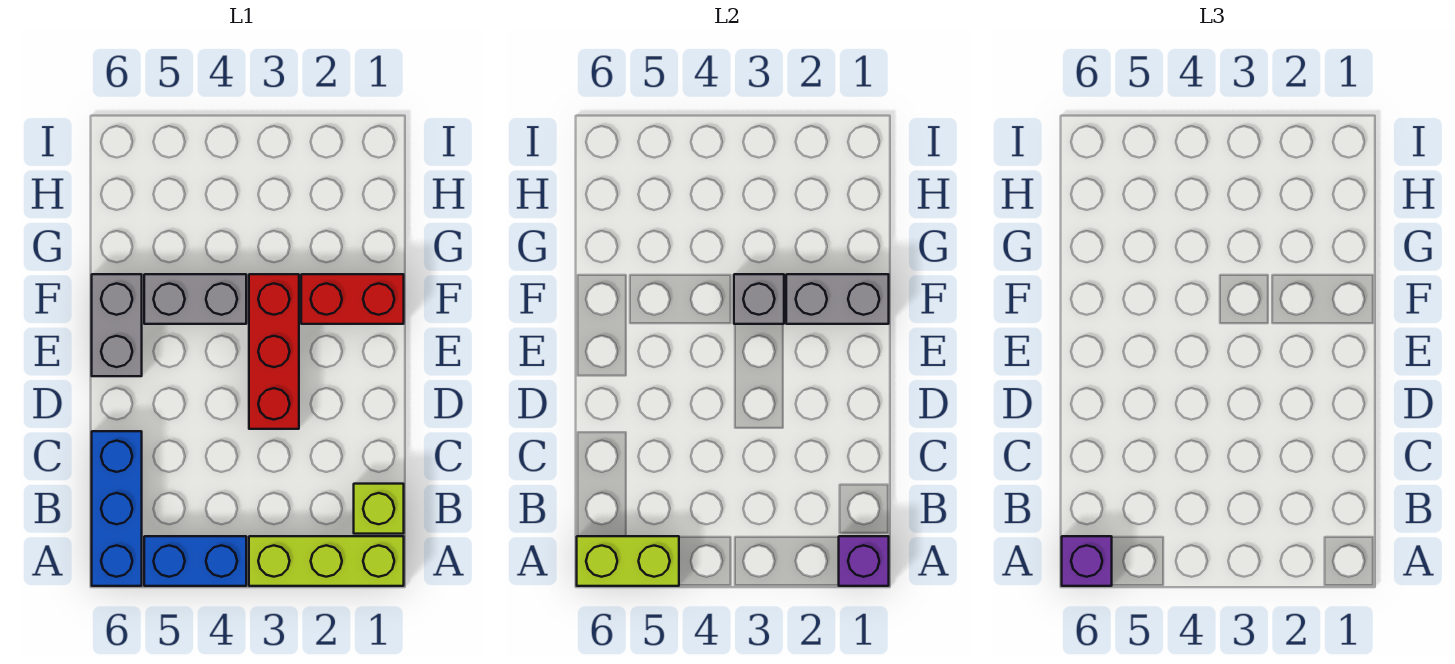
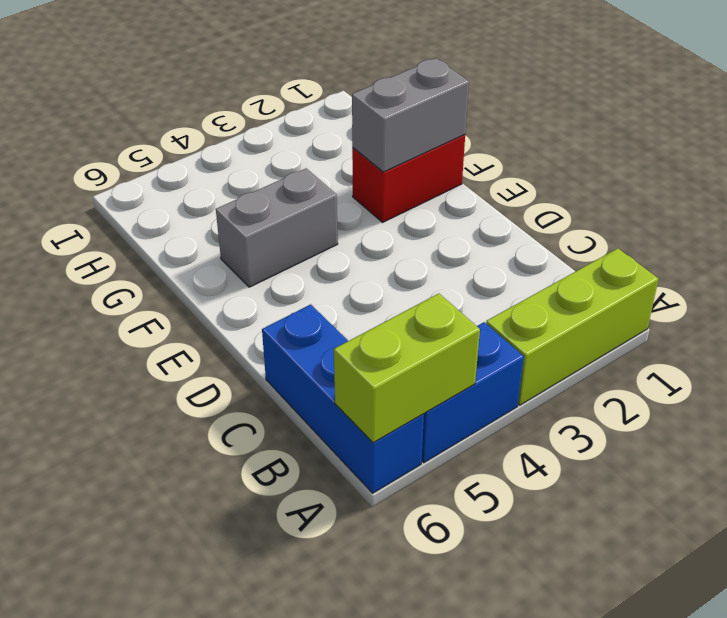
none -> lime brick B1 level 1
none -> red brick D3:F3 level 1
none -> grey brick E6:F6 level 1

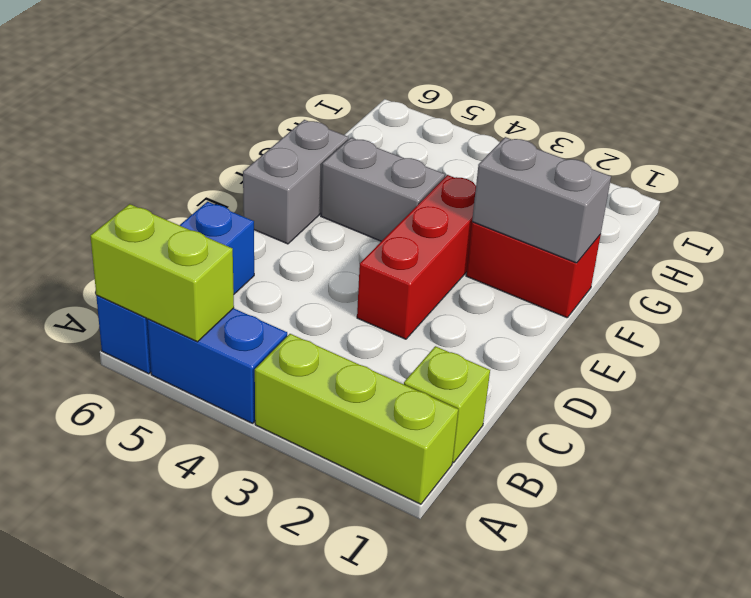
none -> purple brick A1 level 2
none -> grey brick F3 level 2
none -> purple brick A6 level 3

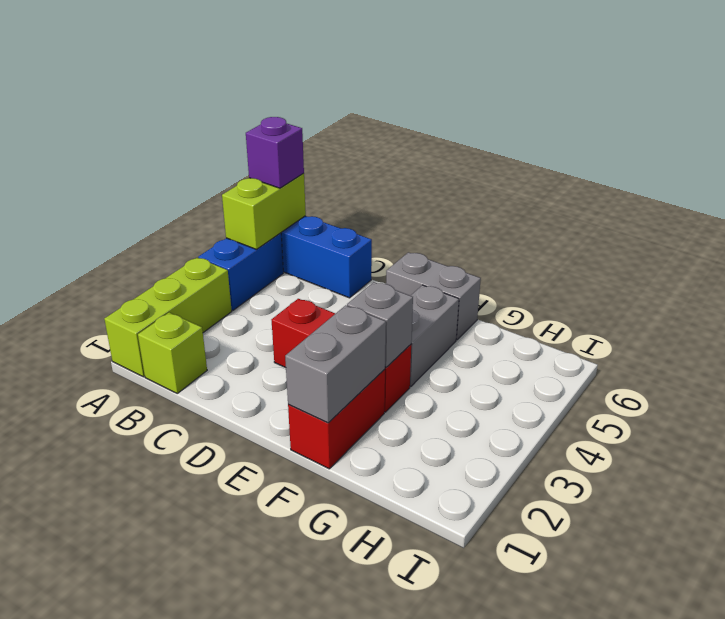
none -> purple brick A1 level 2

